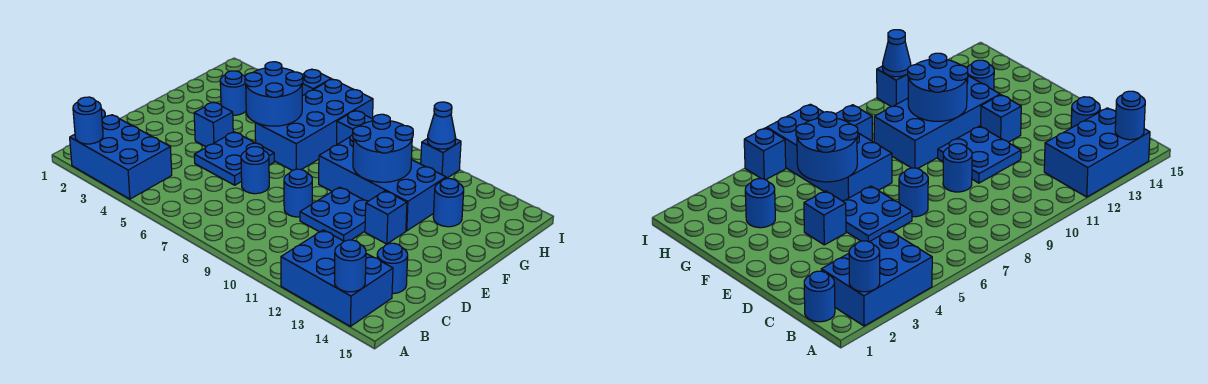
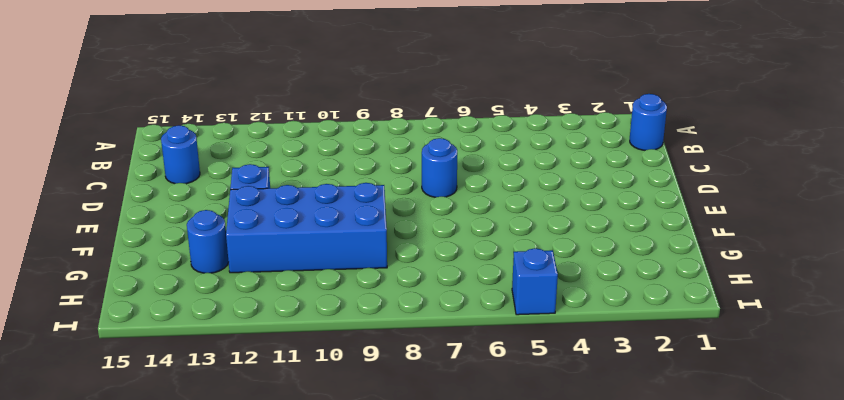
none -> blue brick A2:B4 level 1
none -> blue brick A12:B14 level 1
none -> blue plate D5:E6 level 1

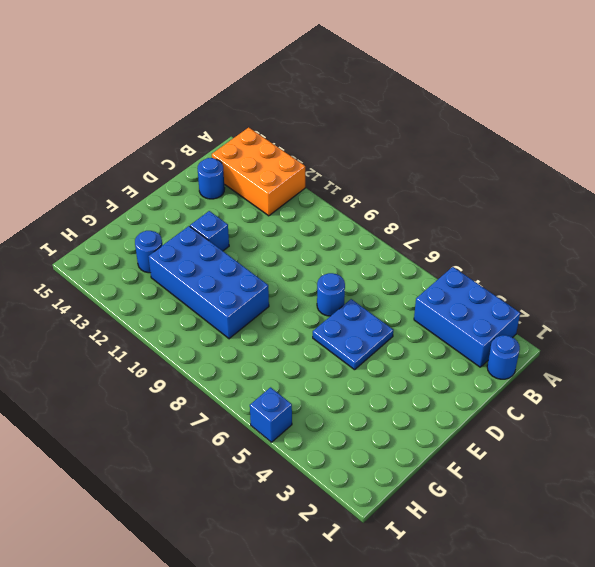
orange brick A12:B14 level 1 -> blue brick A12:B14 level 1
none -> blue round brick D9 level 1
none -> blue plate D10:E11 level 1
none -> blue brick E4 level 1

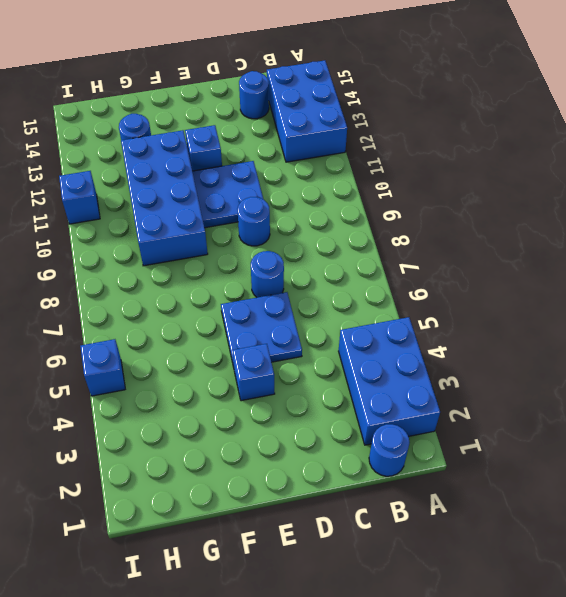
none -> blue brick F6:I7 level 1
none -> blue round brick G3 level 1
none -> blue brick H8 level 1

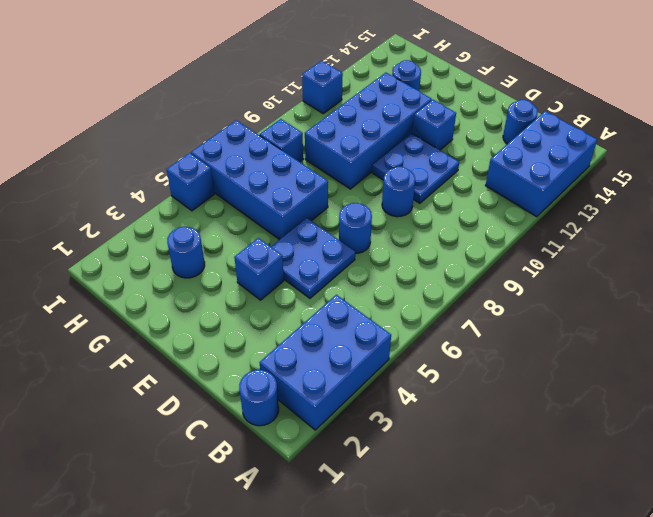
none -> blue round brick A2 level 2
none -> blue round brick A14 level 2
none -> blue round brick F5:G6 level 2

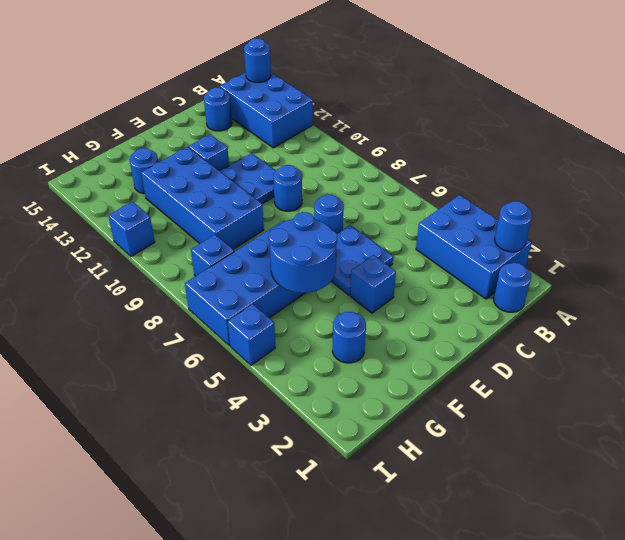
none -> blue round brick F10:G11 level 2
none -> blue cone I11 level 2

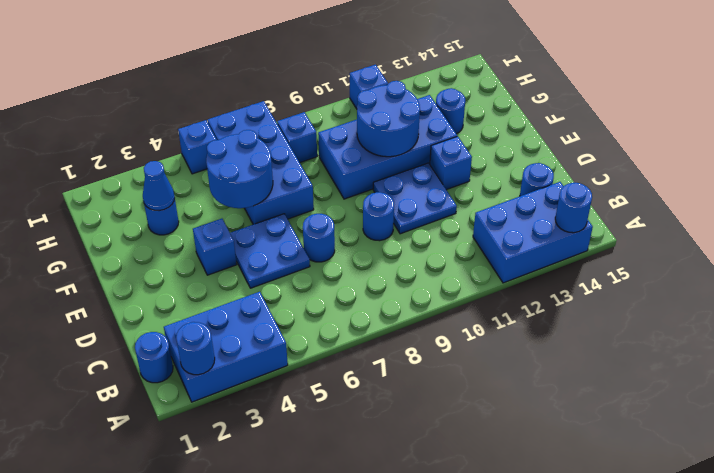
blue cone G3 level 2 -> blue cone I11 level 2

